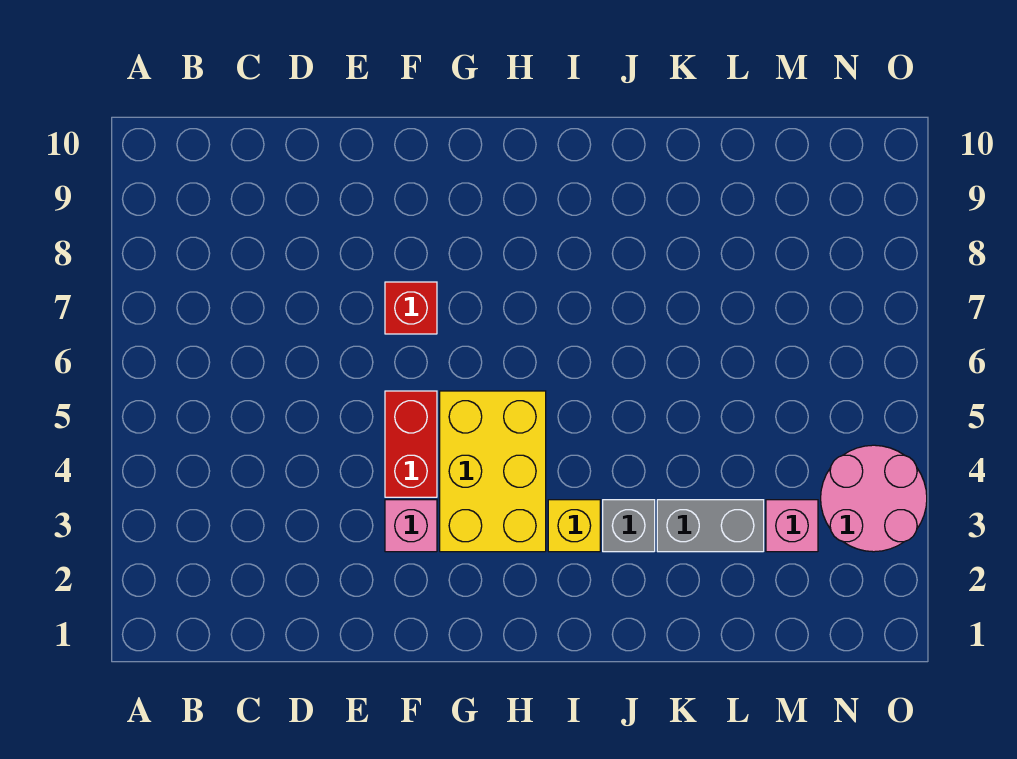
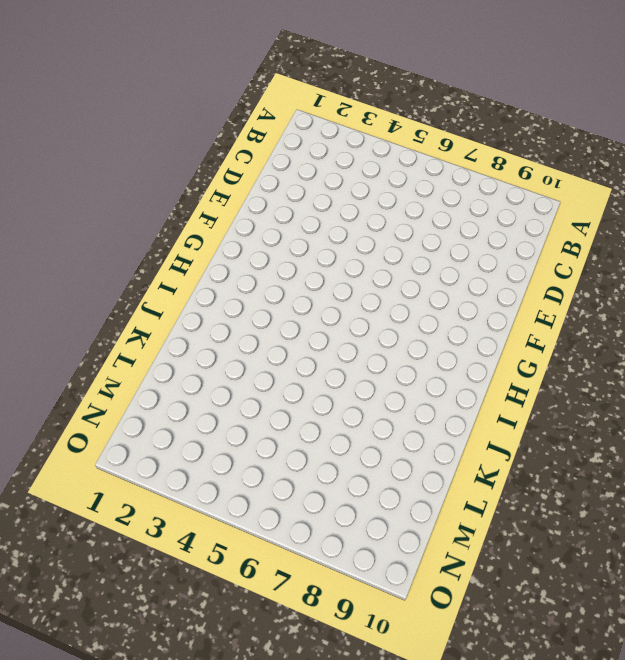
none -> pink brick F3 level 1
none -> red brick F4:F5 level 1

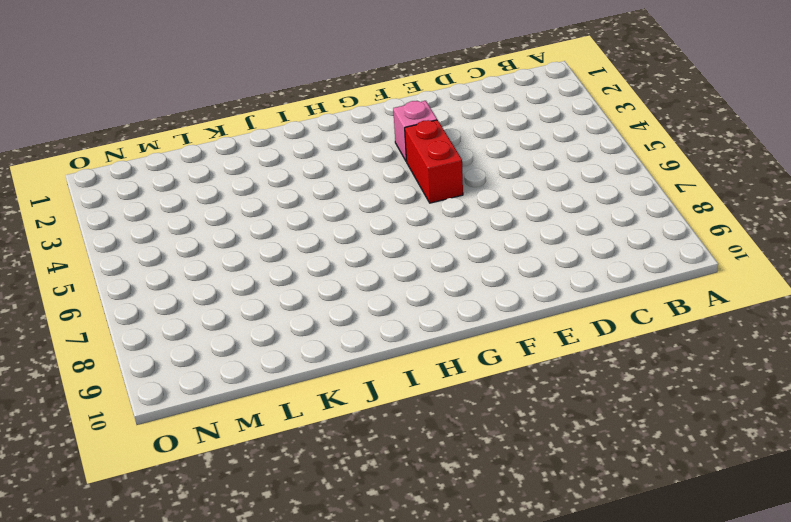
none -> red brick F7 level 1
none -> yellow brick G3:H5 level 1

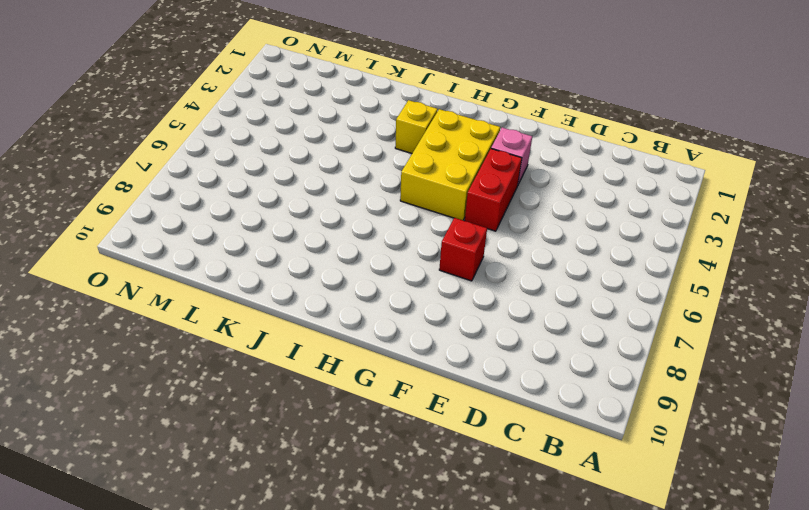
none -> grey brick J3 level 1
none -> grey brick K3:L3 level 1

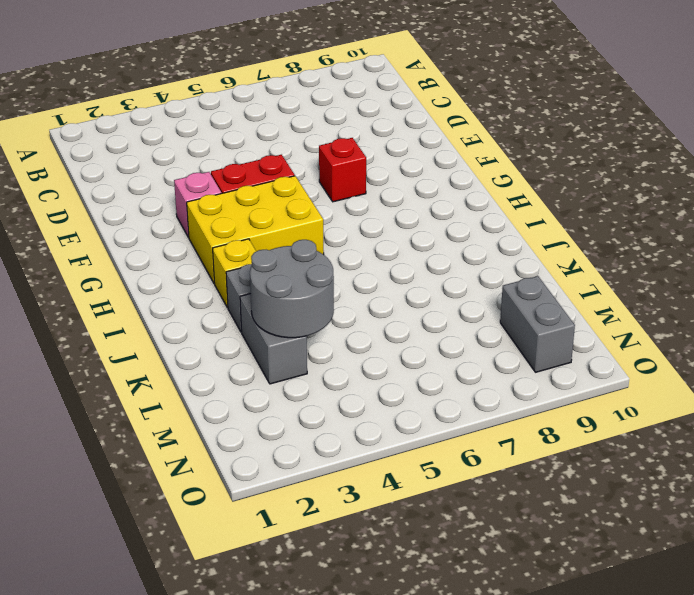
grey round brick K3:L4 level 2 -> none
grey brick M9:N9 level 1 -> none
none -> pink brick M3 level 1
none -> pink round brick N3:O4 level 1

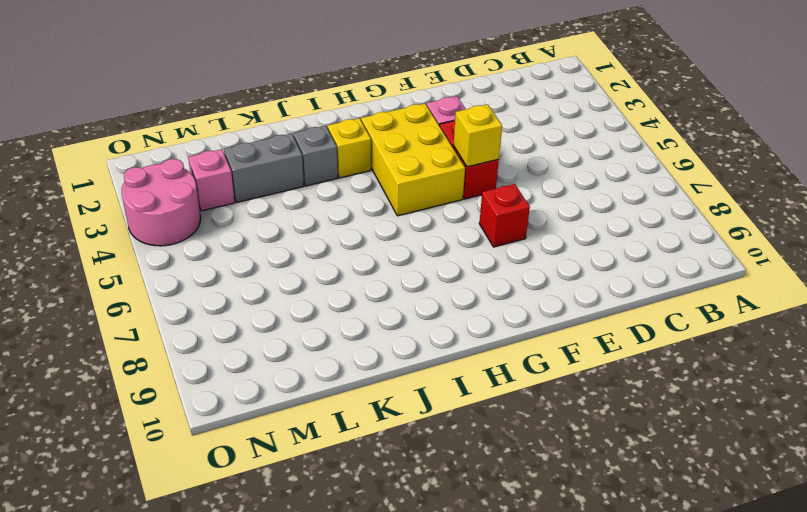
yellow brick F5 level 2 -> none

